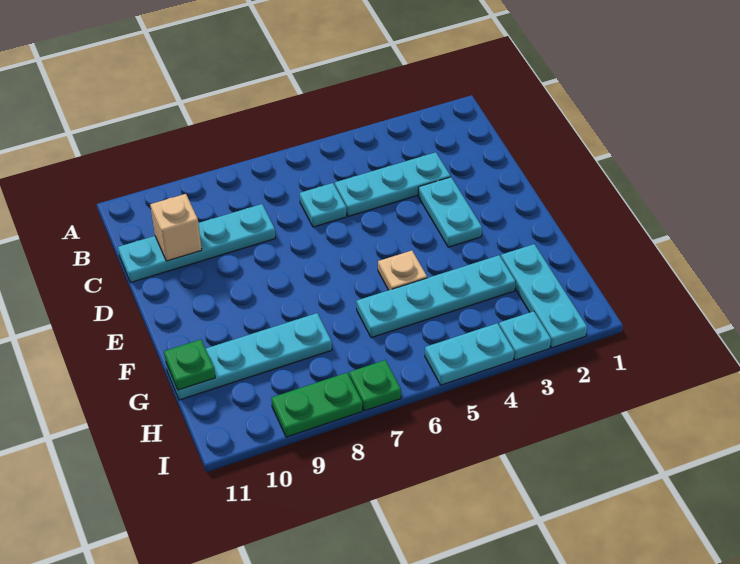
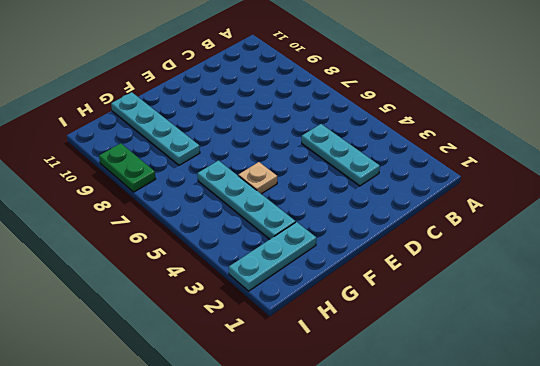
none -> cyan plate C6 level 1
none -> cyan plate C8:C11 level 1
none -> cyan plate D3:E3 level 1

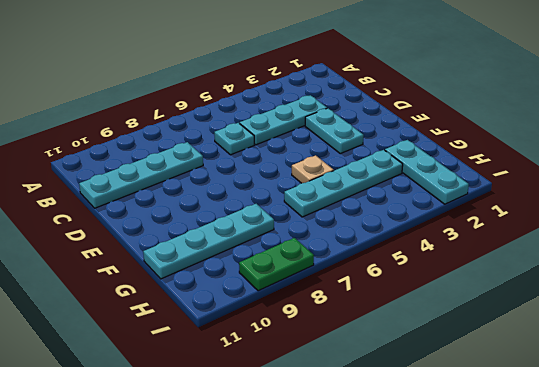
none -> cyan plate I3 level 1
none -> cyan plate I4:I5 level 1
none -> green plate I7 level 1

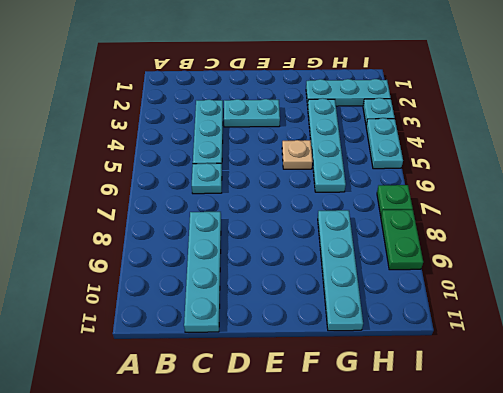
none -> tan brick C10 level 2
none -> green plate G11 level 2

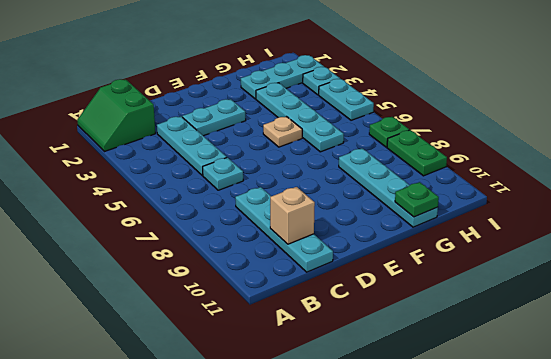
green slope A1:B2 level 1 top B -> none

